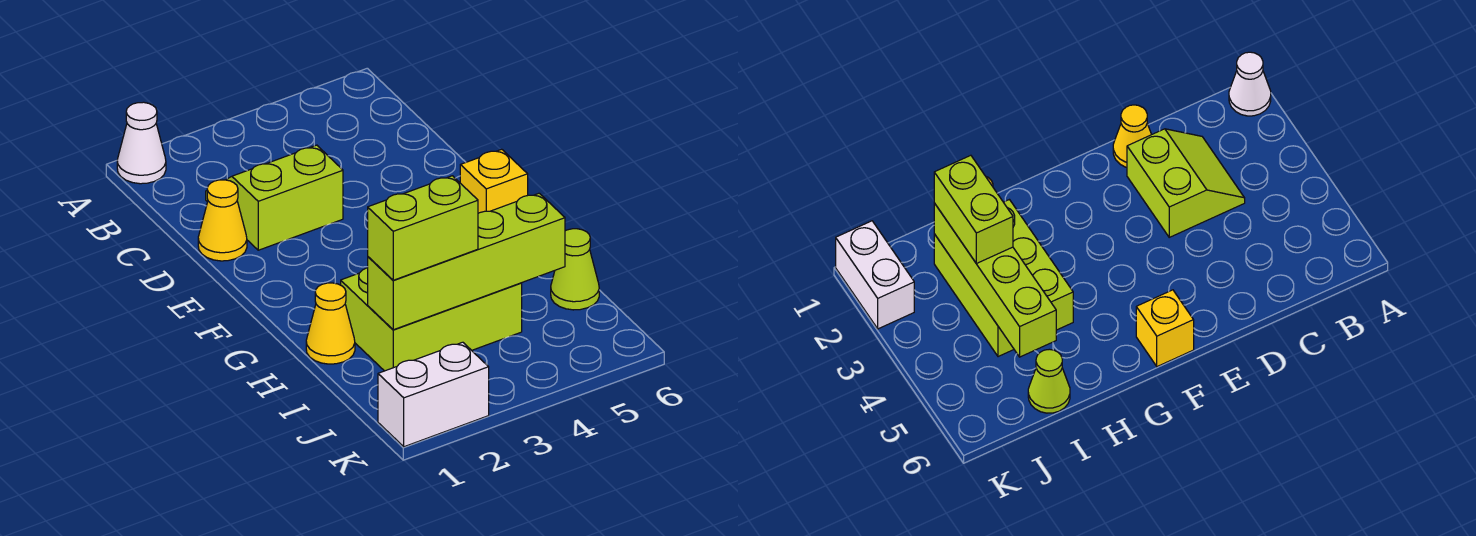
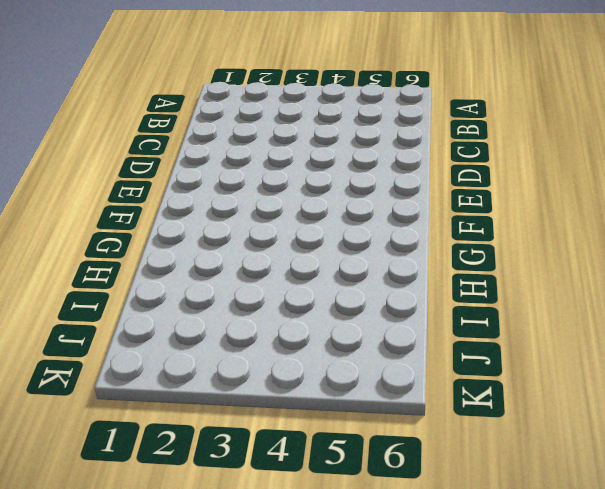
none -> white cone A1 level 1
none -> lime slope C2:D3 level 1 top D

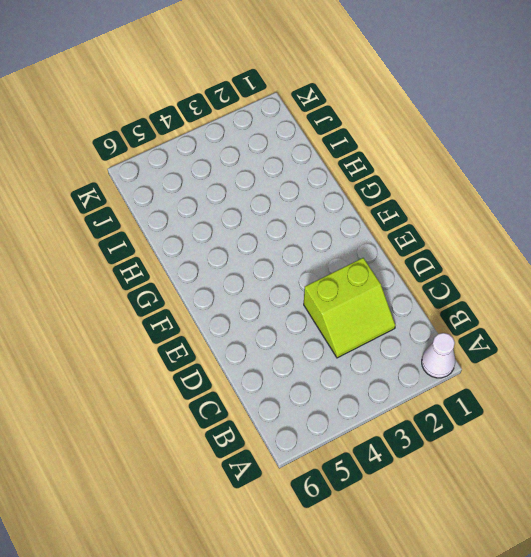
none -> yellow cone D1 level 1
none -> yellow brick F6 level 1

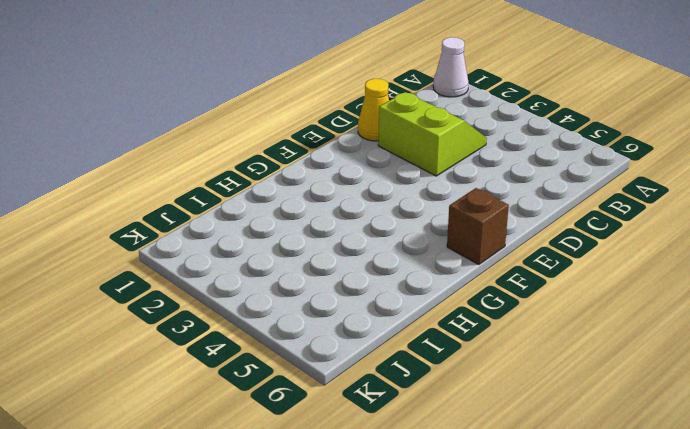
brown brick F6 level 1 -> yellow brick F6 level 1
none -> yellow cone H1 level 1
none -> lime brick H2:I4 level 1

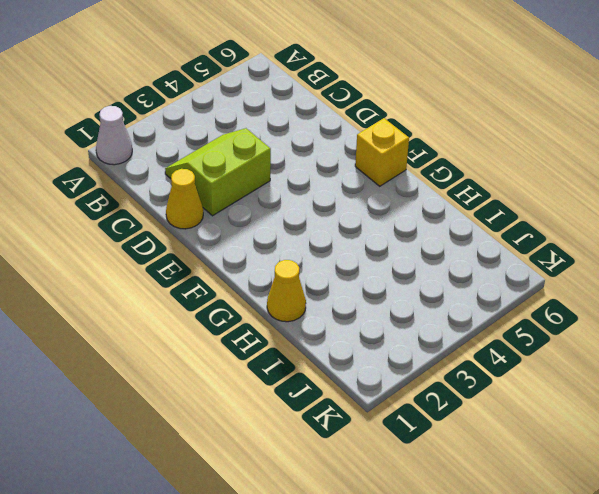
none -> lime brick H2:I4 level 1
none -> lime cone I6 level 1

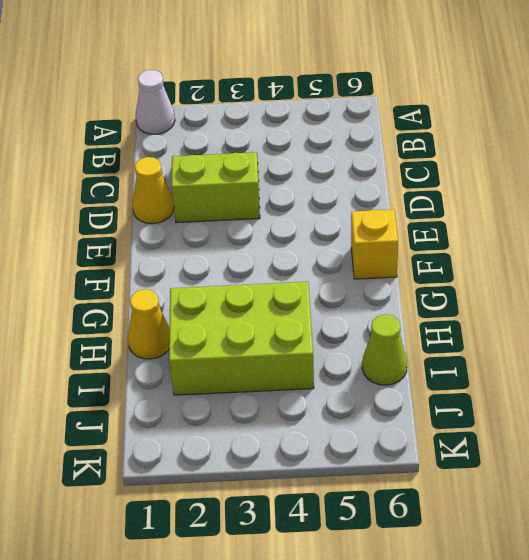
none -> white brick K1:K2 level 1
none -> lime brick I2:I5 level 2

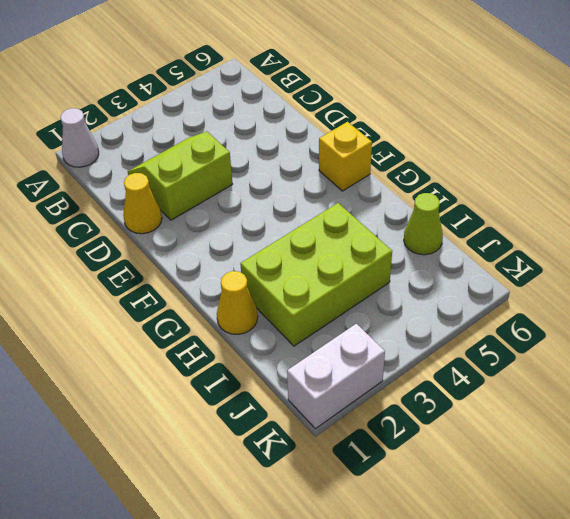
none -> lime brick I2:I5 level 2
none -> lime brick I2:I3 level 3

